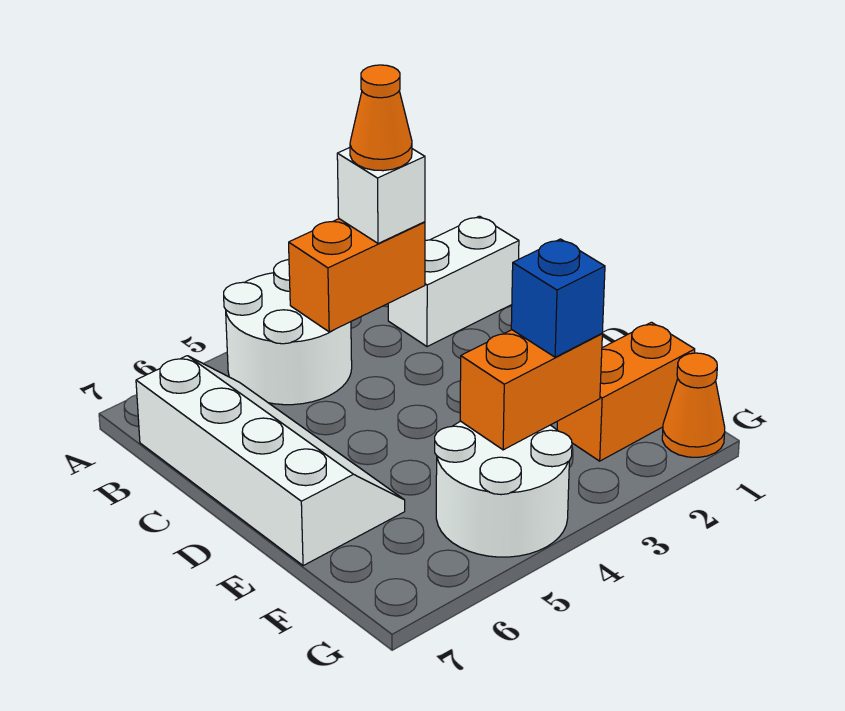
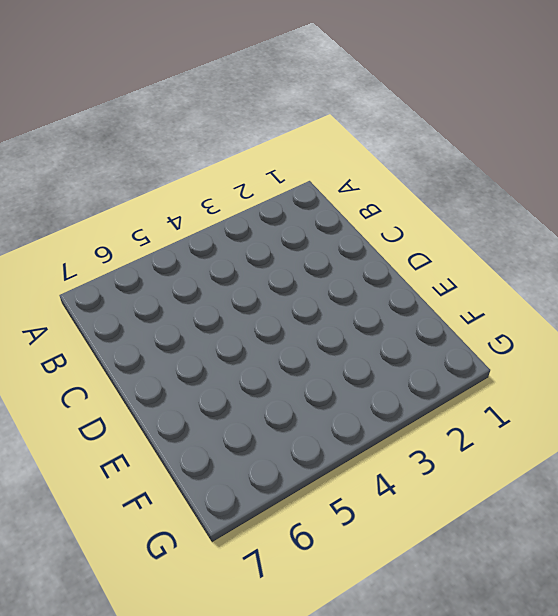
none -> white round brick A4:B5 level 1
none -> white brick B1:B2 level 1

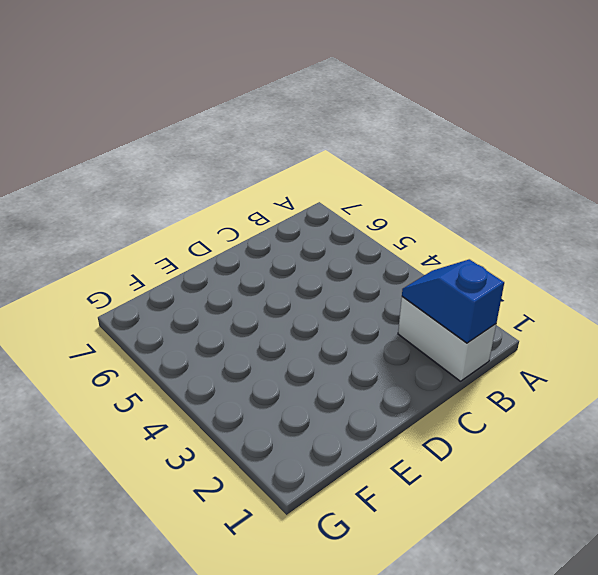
blue slope B1:B2 level 2 top 1 -> none
none -> white round brick A4:B5 level 1
none -> white slope B6:E7 level 1 top 7

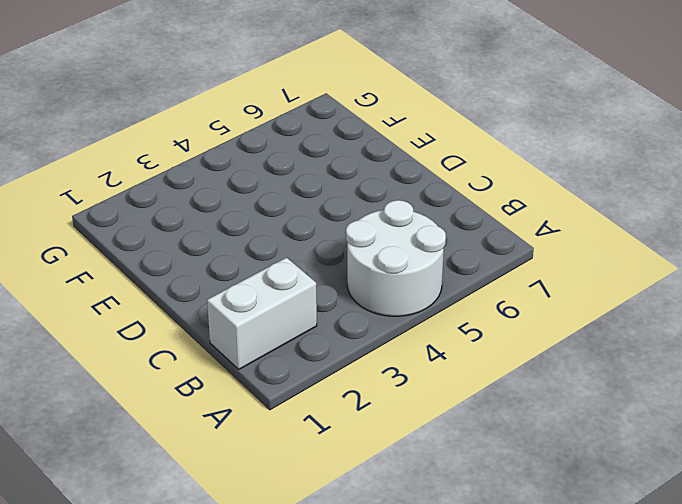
none -> white slope B6:E7 level 1 top 7
none -> orange brick F1:F2 level 1

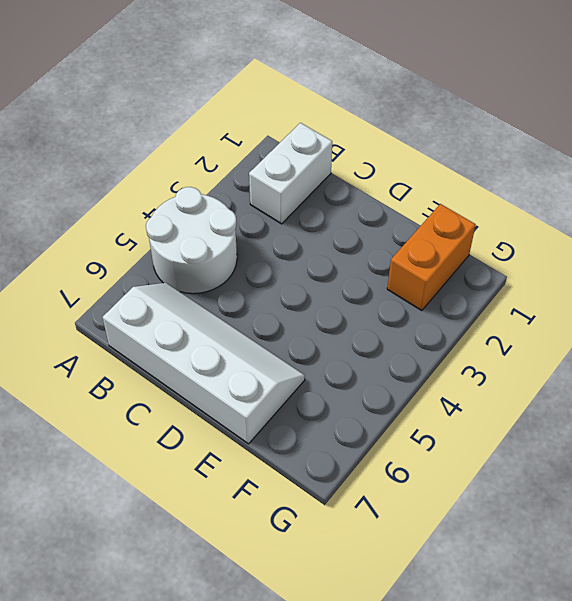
none -> white round brick F4:G5 level 1
none -> orange cone G1 level 1

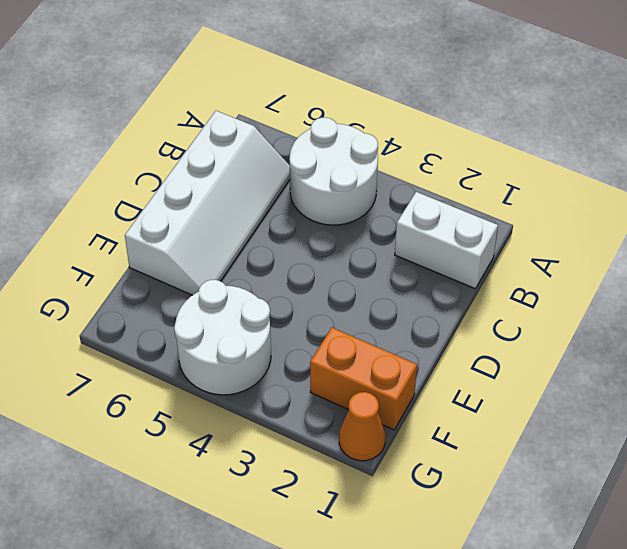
none -> orange brick B3:B4 level 2
none -> orange brick F3:F4 level 2

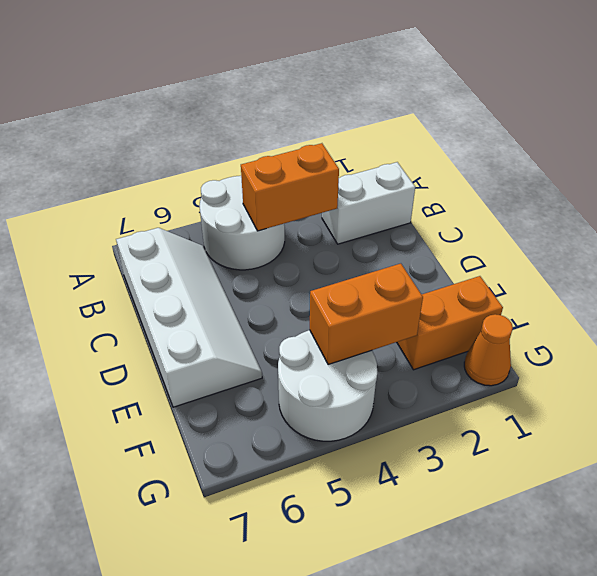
none -> white brick B3 level 3
none -> blue brick F3 level 3

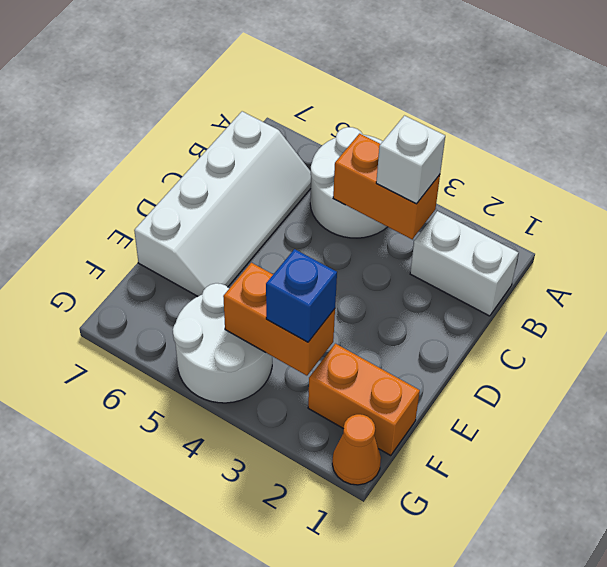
none -> orange cone B3 level 4

